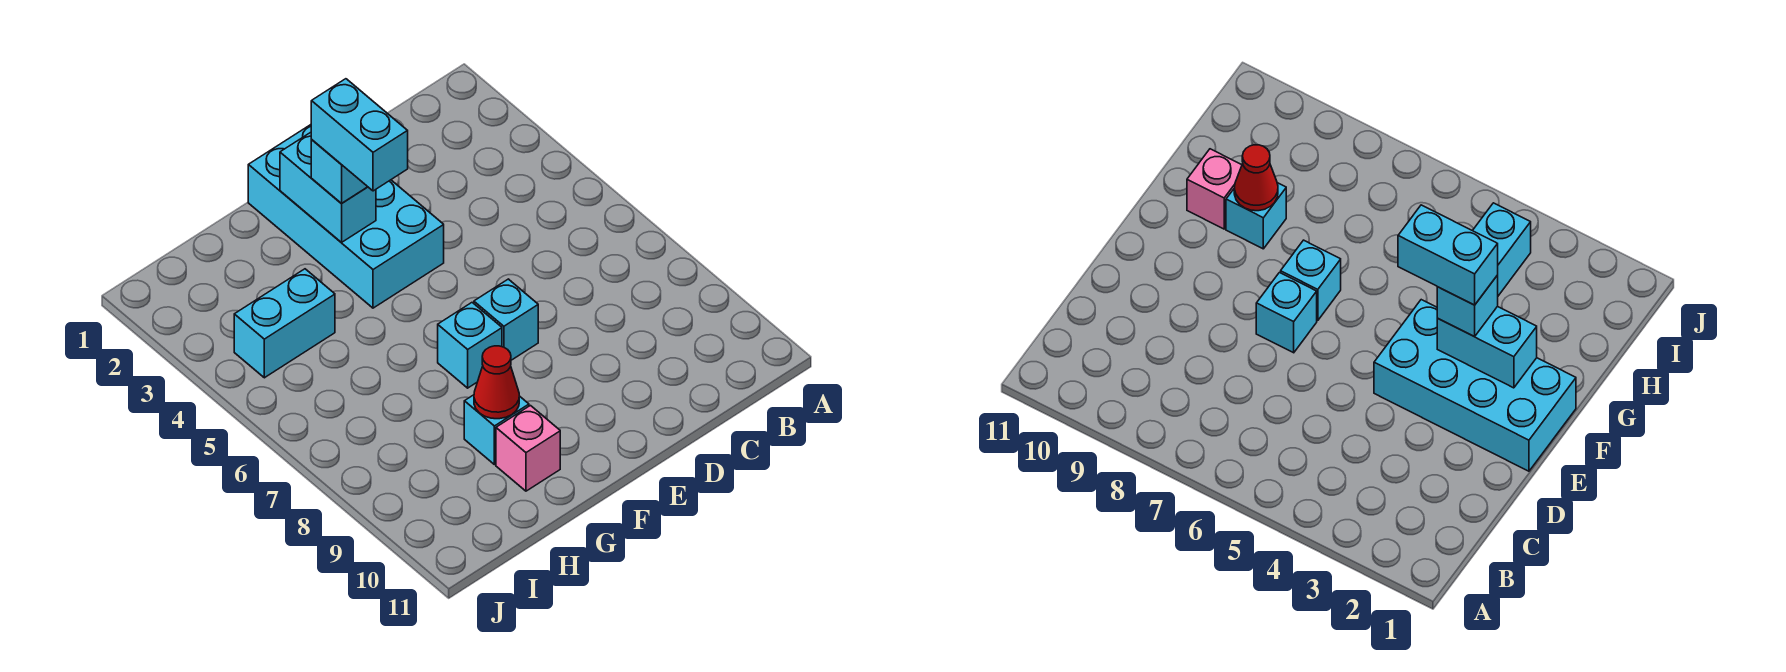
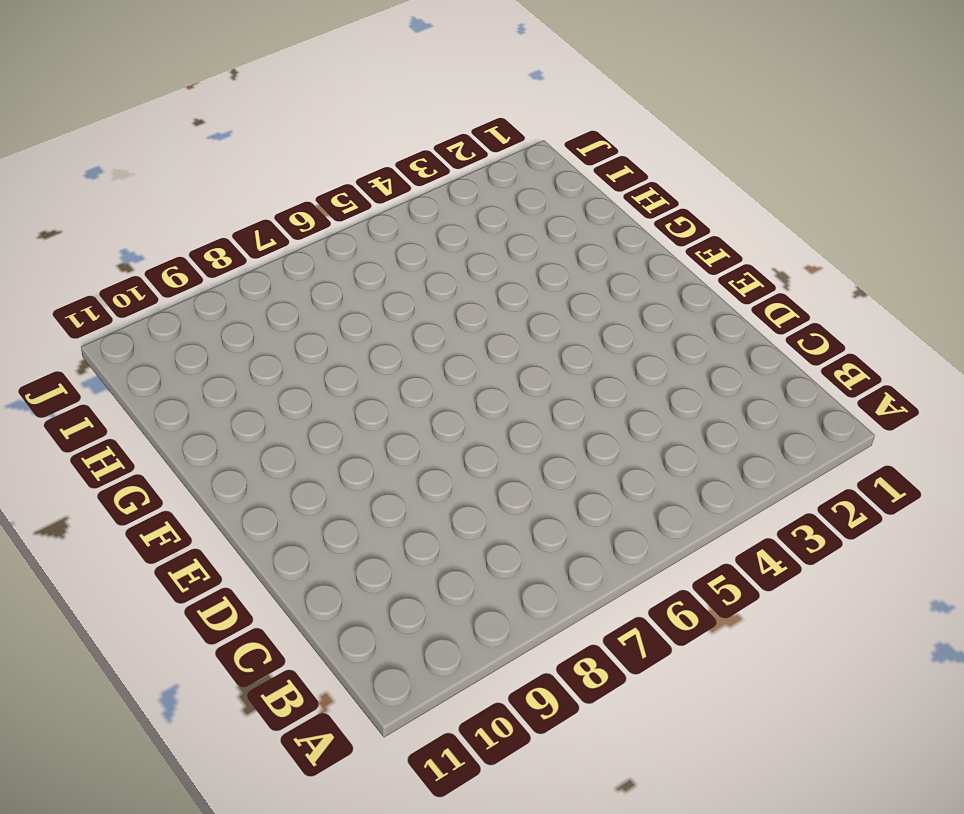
none -> cyan brick E1:F4 level 1
none -> cyan brick E7 level 1

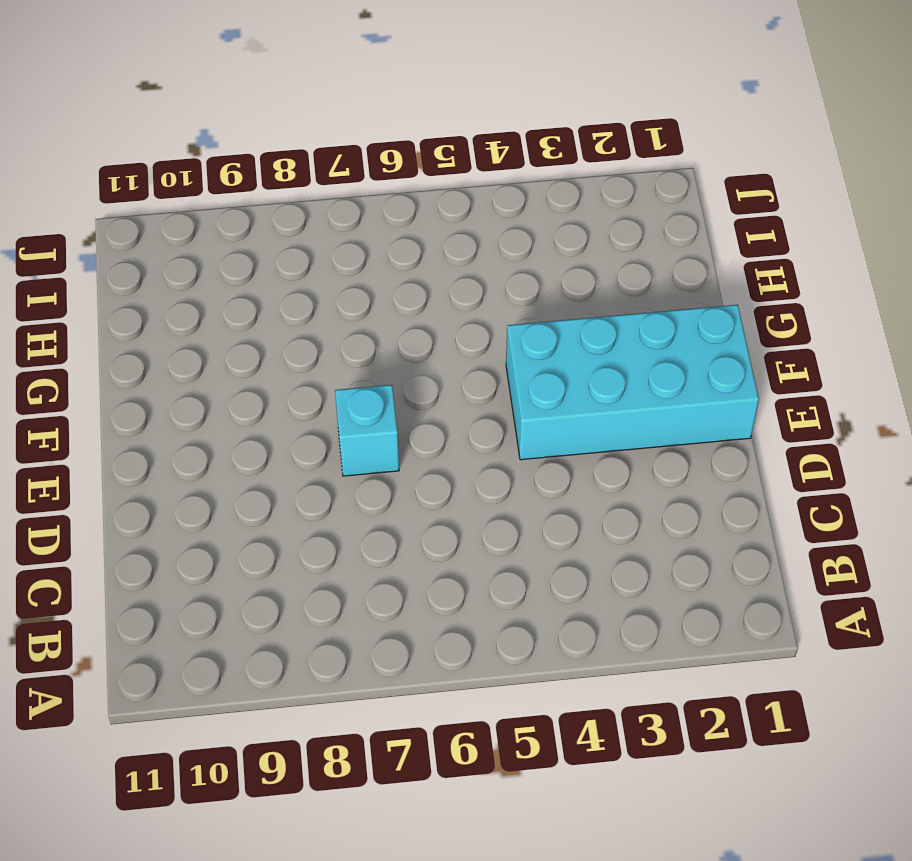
none -> cyan brick F7 level 1
none -> cyan brick G9 level 1

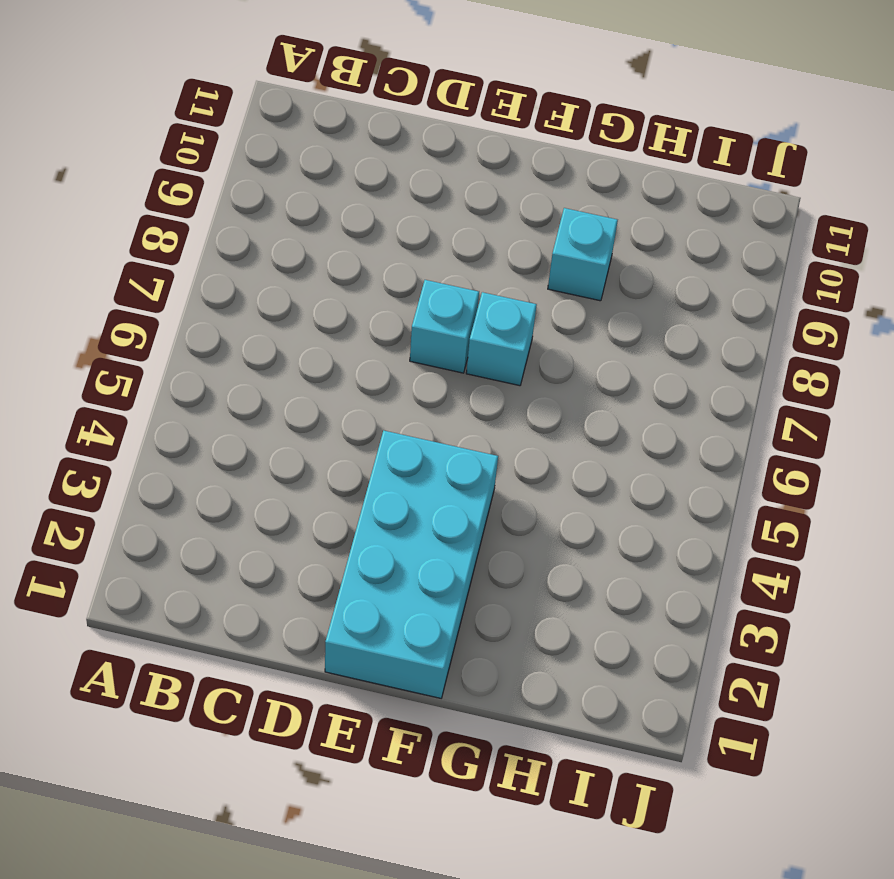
none -> pink brick G10 level 1
none -> cyan brick H4:I4 level 1

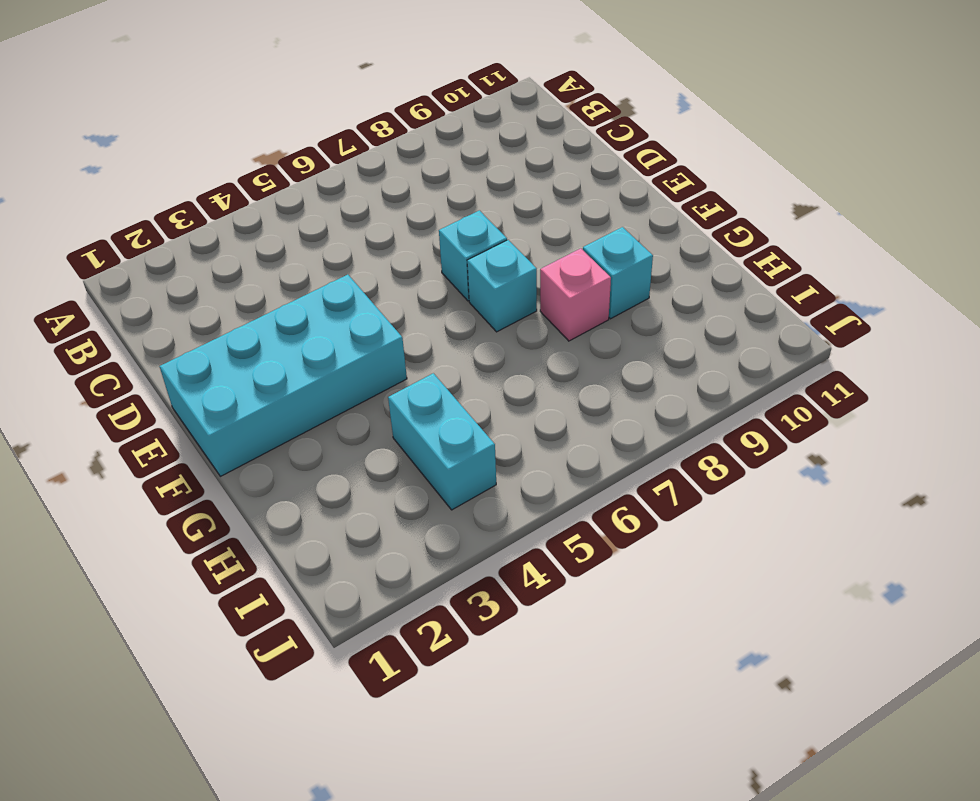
pink brick G8 level 1 -> pink brick G10 level 1
none -> cyan brick F2:F3 level 2
none -> red cone G9 level 2

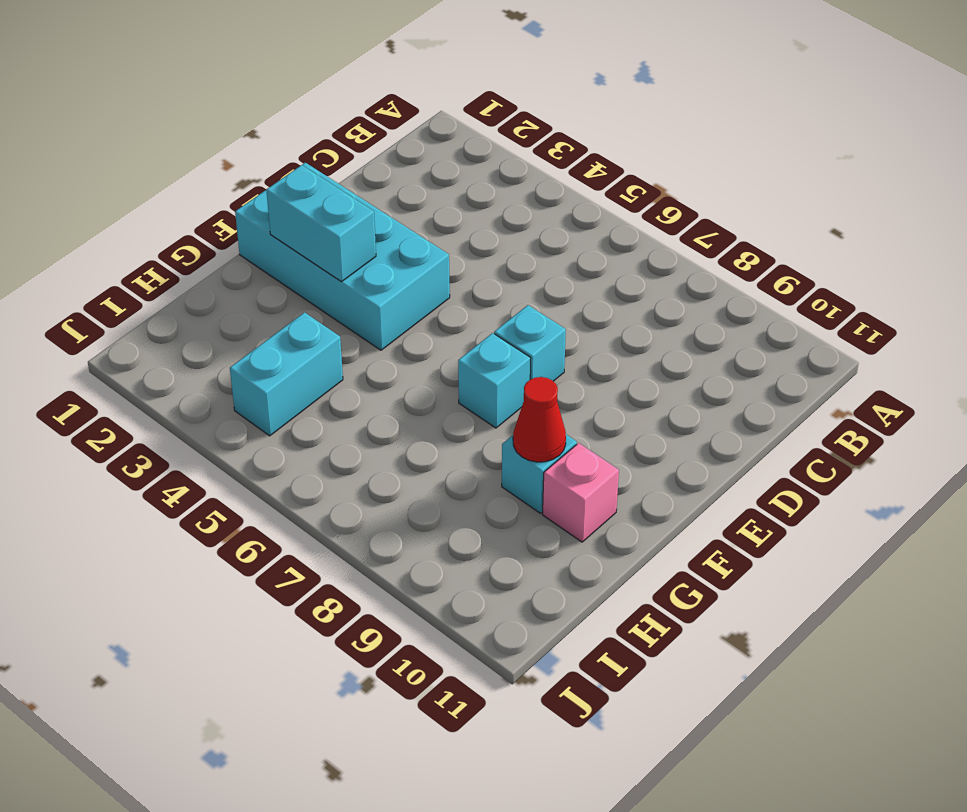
none -> cyan brick F3 level 3
none -> cyan brick F3:F4 level 4

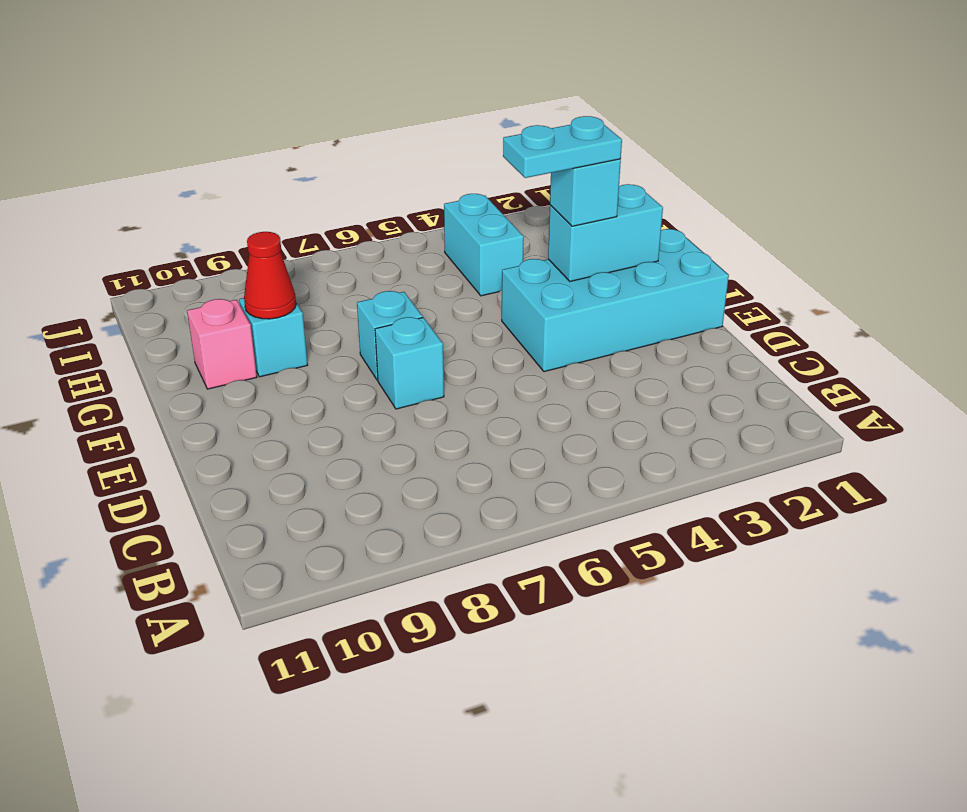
cyan plate F3:F4 level 4 -> cyan brick F3:F4 level 4

